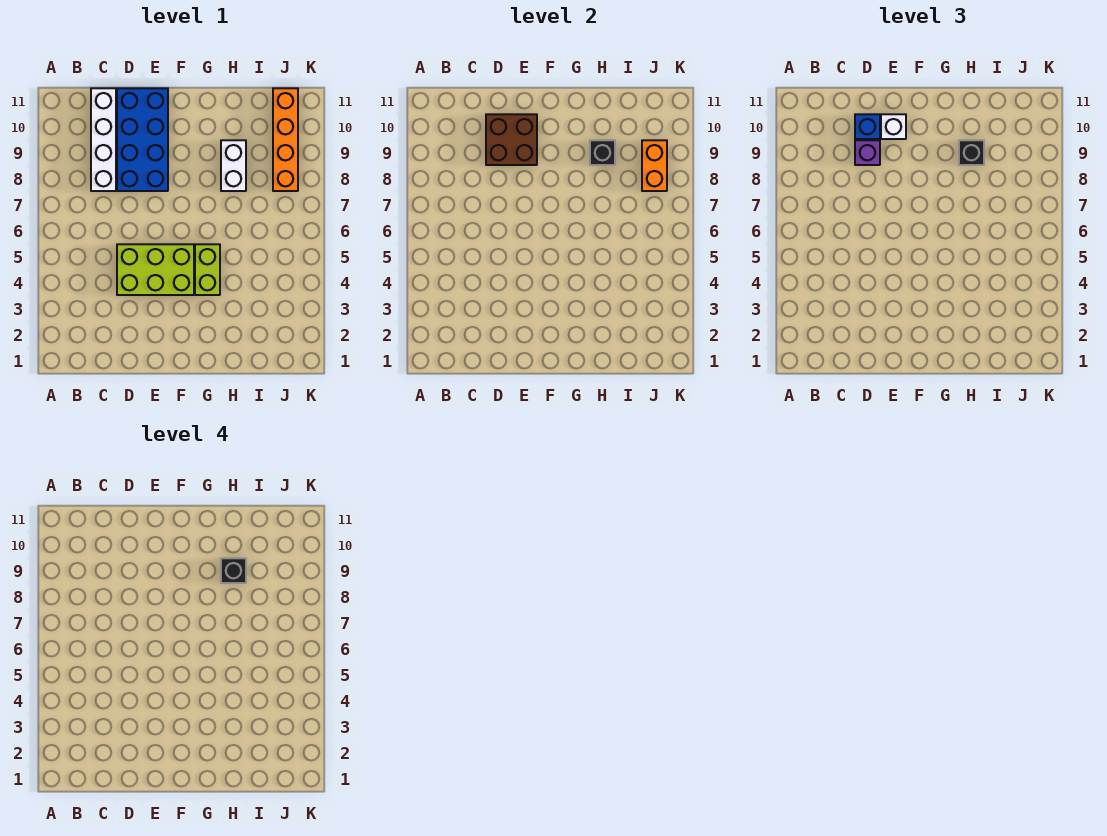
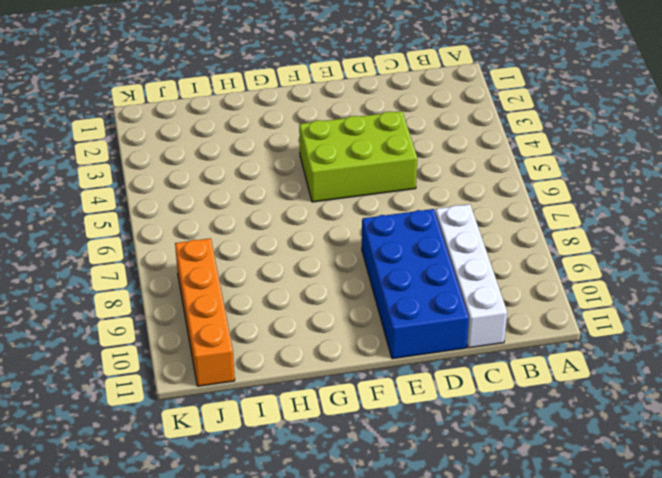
none -> lime brick G4:G5 level 1
none -> white brick H8:H9 level 1
none -> brown brick D9:E10 level 2

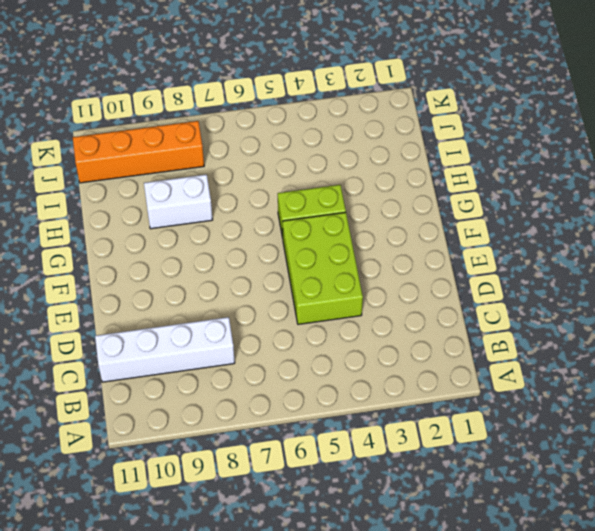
none -> blue brick D8:E11 level 1
none -> brown brick D9:E10 level 2
none -> black brick H9 level 2

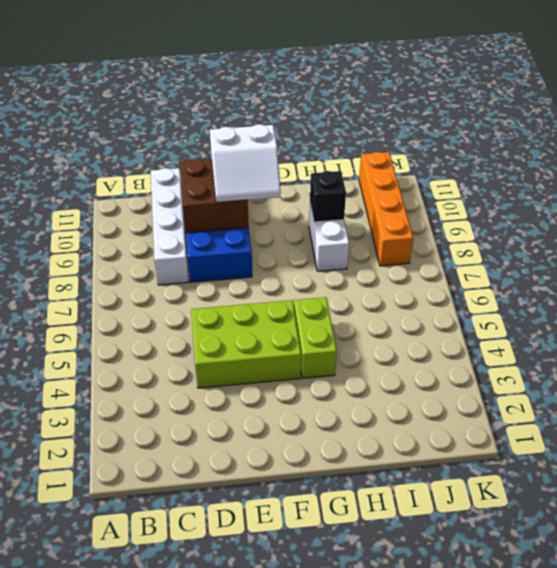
white slope E9:F10 level 3 top 10 -> white brick E10 level 3
none -> orange brick J8:J9 level 2
none -> purple brick D9 level 3
none -> blue brick D10 level 3

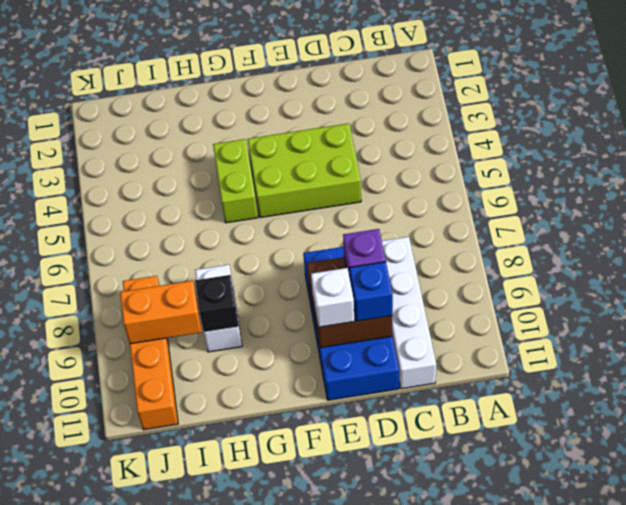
orange brick I9:J9 level 2 -> orange brick J8:J9 level 2
none -> black brick H9 level 3
none -> black brick H9 level 4

